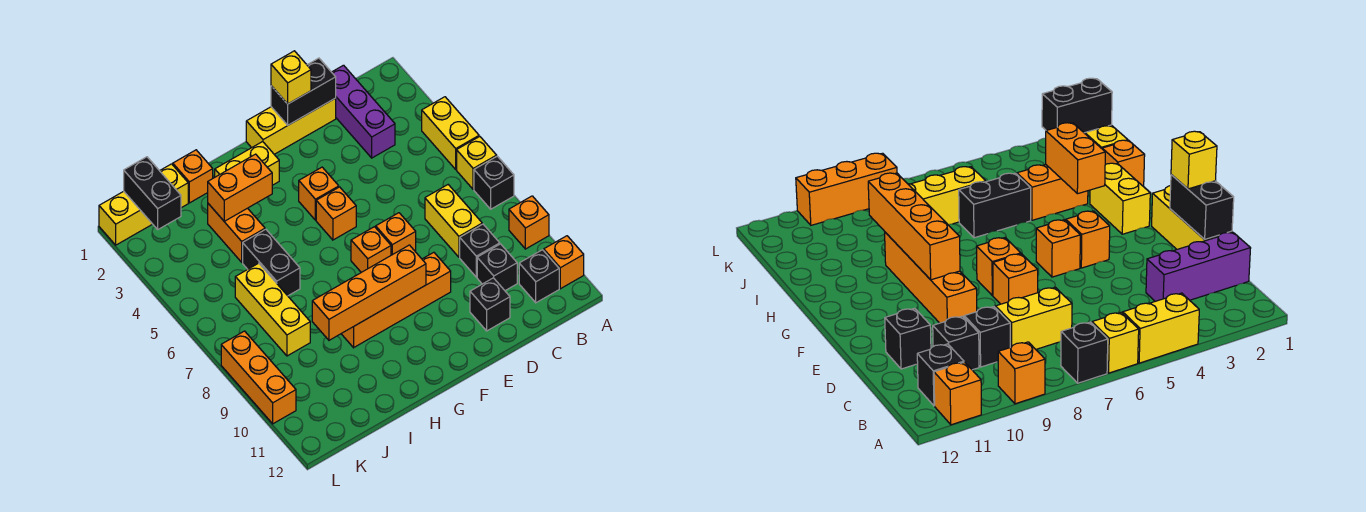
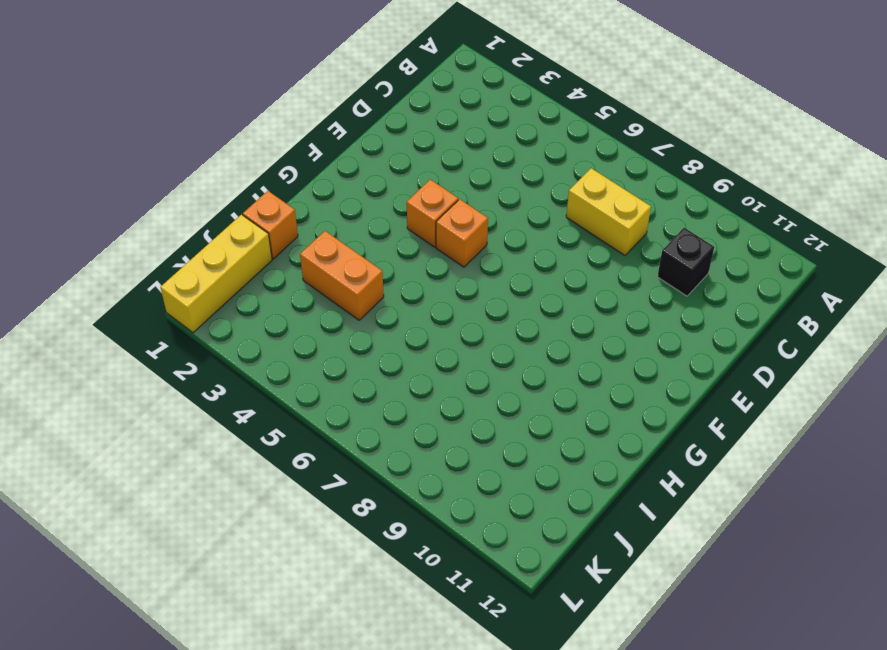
none -> yellow brick A4:A5 level 1
none -> yellow brick A6 level 1
none -> black brick A7 level 1

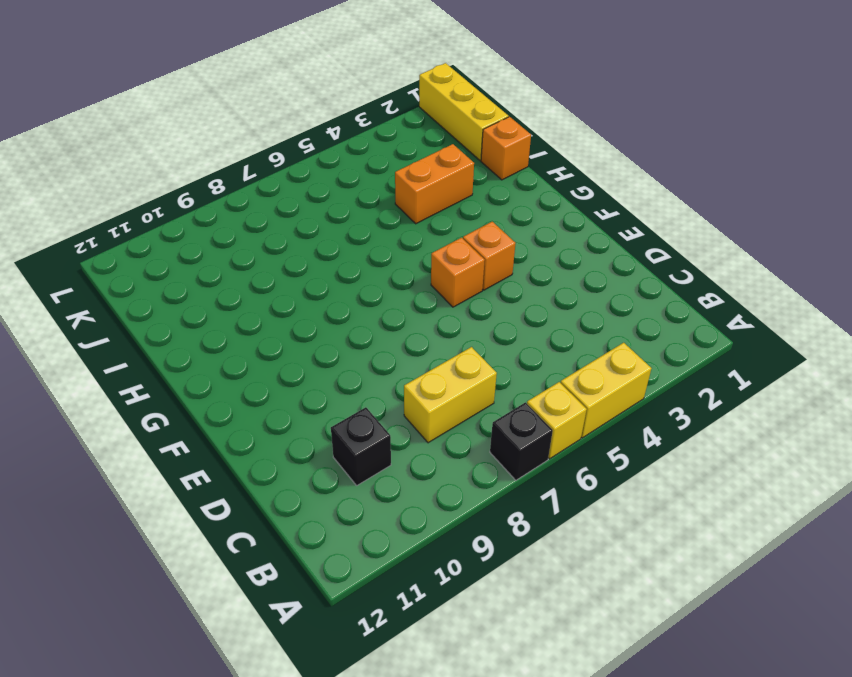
none -> orange brick A9 level 1
none -> orange brick A11 level 1
none -> black brick B11 level 1

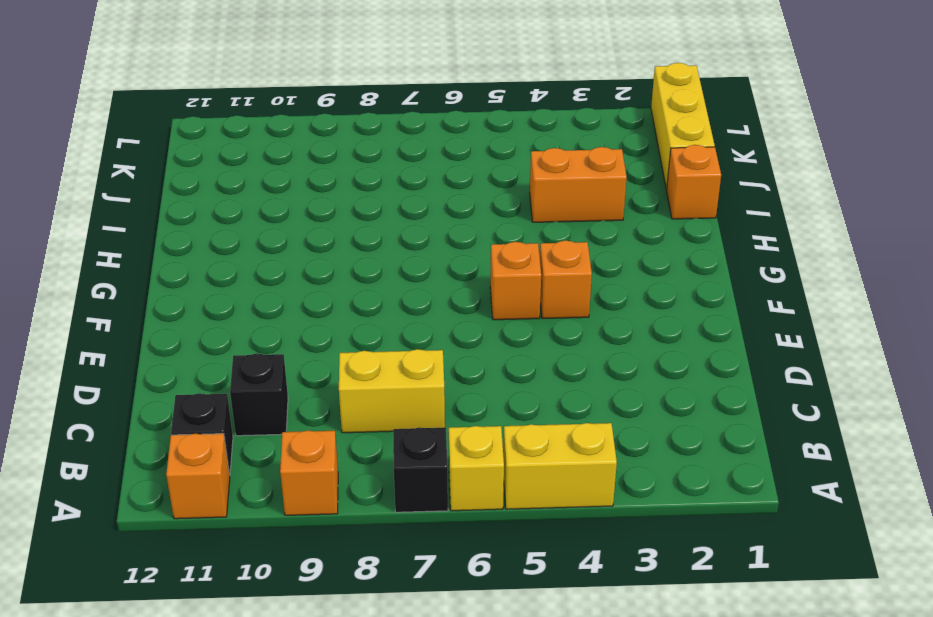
none -> purple brick C1:C3 level 1
none -> black brick C9 level 1
none -> yellow brick D1:F1 level 1

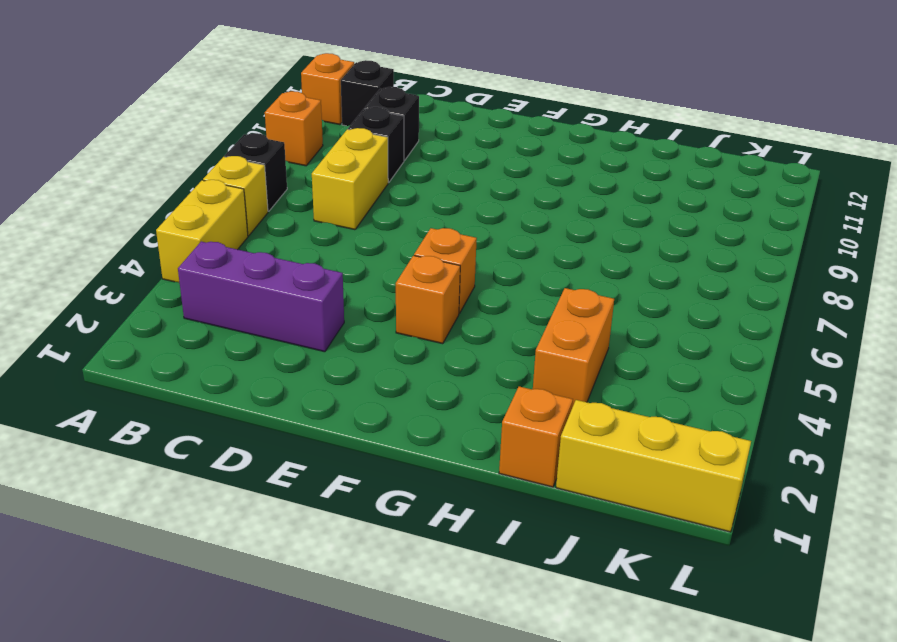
purple brick B3:D3 level 1 -> purple brick C1:C3 level 1
none -> yellow brick D1:F1 level 1
none -> black brick D11 level 1
none -> orange brick E7 level 1

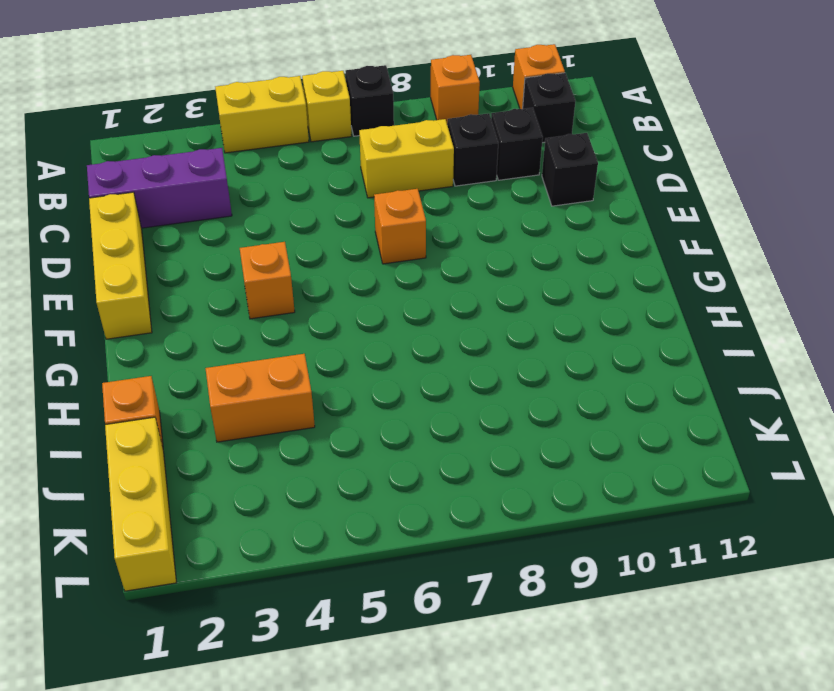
none -> orange brick E9:H9 level 1
none -> orange brick F5 level 1
none -> orange brick F7 level 1

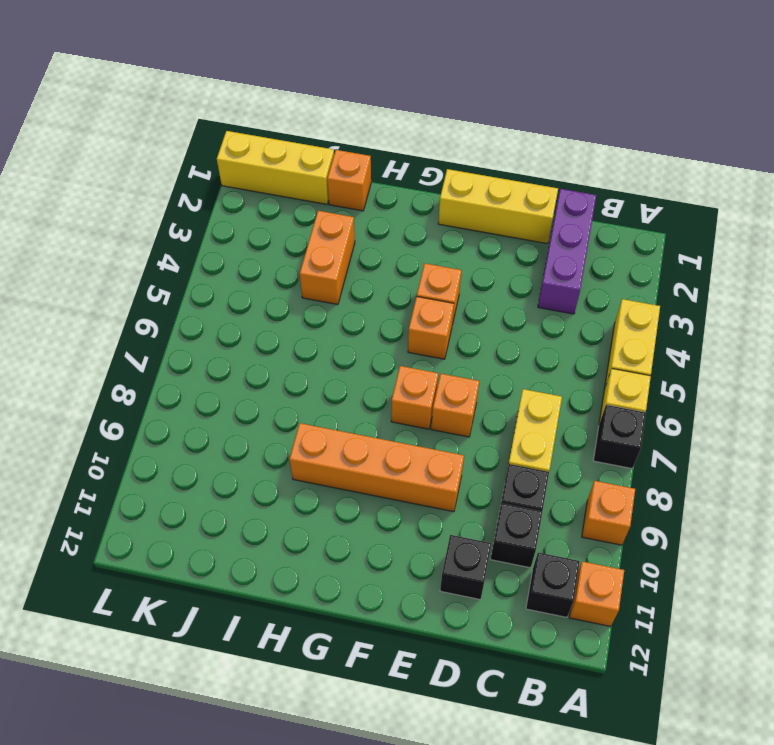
none -> yellow brick G2:H2 level 1
none -> black brick I5:I6 level 1
none -> yellow brick J6:J8 level 1

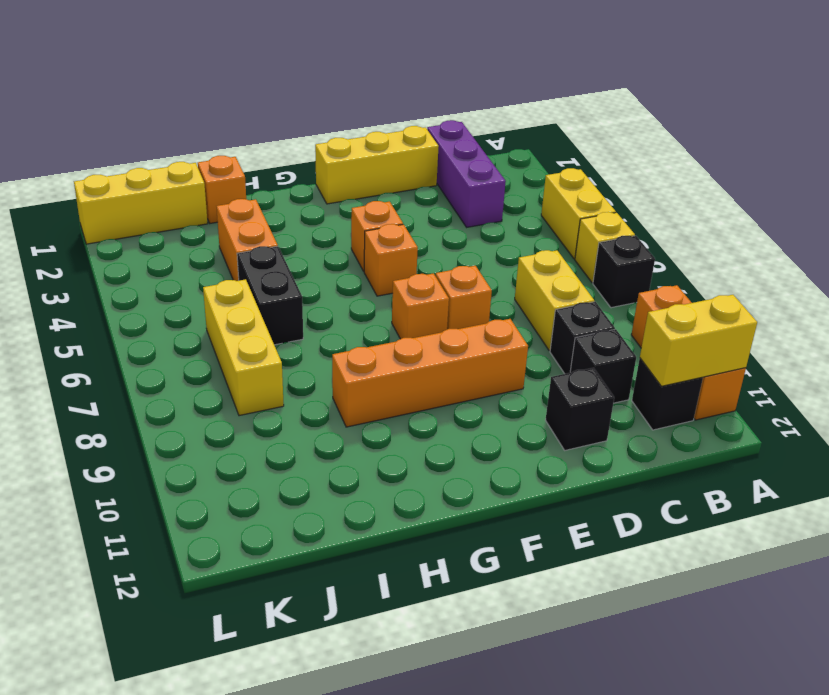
yellow brick A11:B11 level 2 -> yellow brick G2:H2 level 1
none -> orange brick L8:L10 level 1
none -> black brick D1:E1 level 2
none -> orange brick F9:I9 level 2

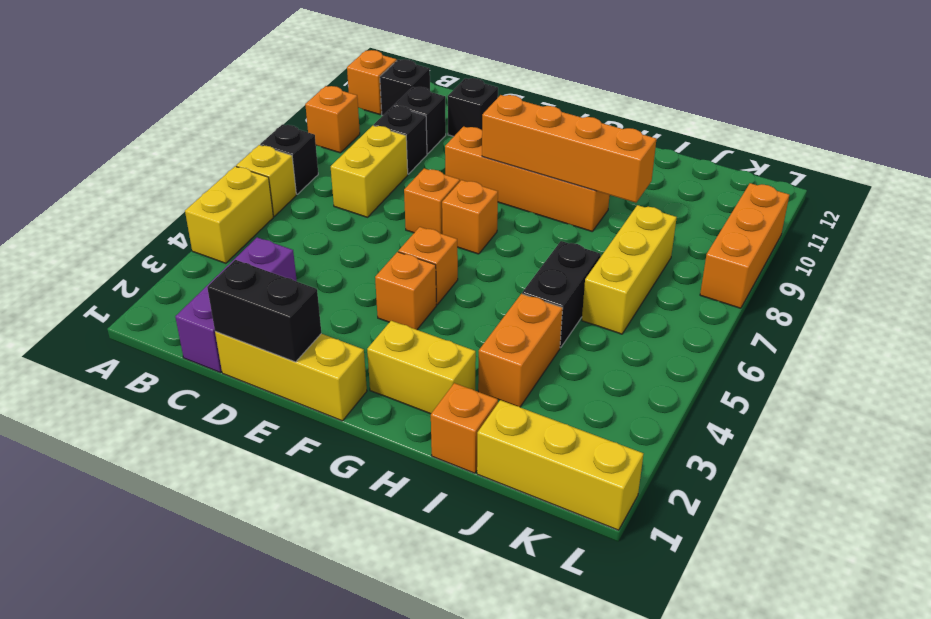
none -> orange brick H3:I3 level 2
none -> black brick K1:K2 level 2
none -> yellow brick E1 level 3

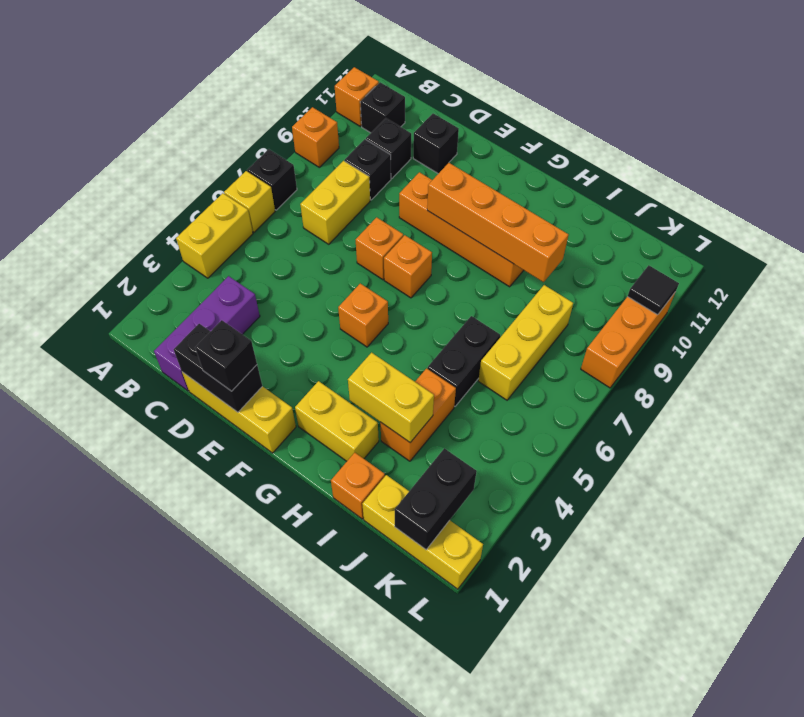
black brick E1 level 3 -> yellow brick E1 level 3
yellow brick H3:I3 level 2 -> orange brick H3:I3 level 2
black tile L10 level 2 -> none
none -> orange brick F4 level 1

